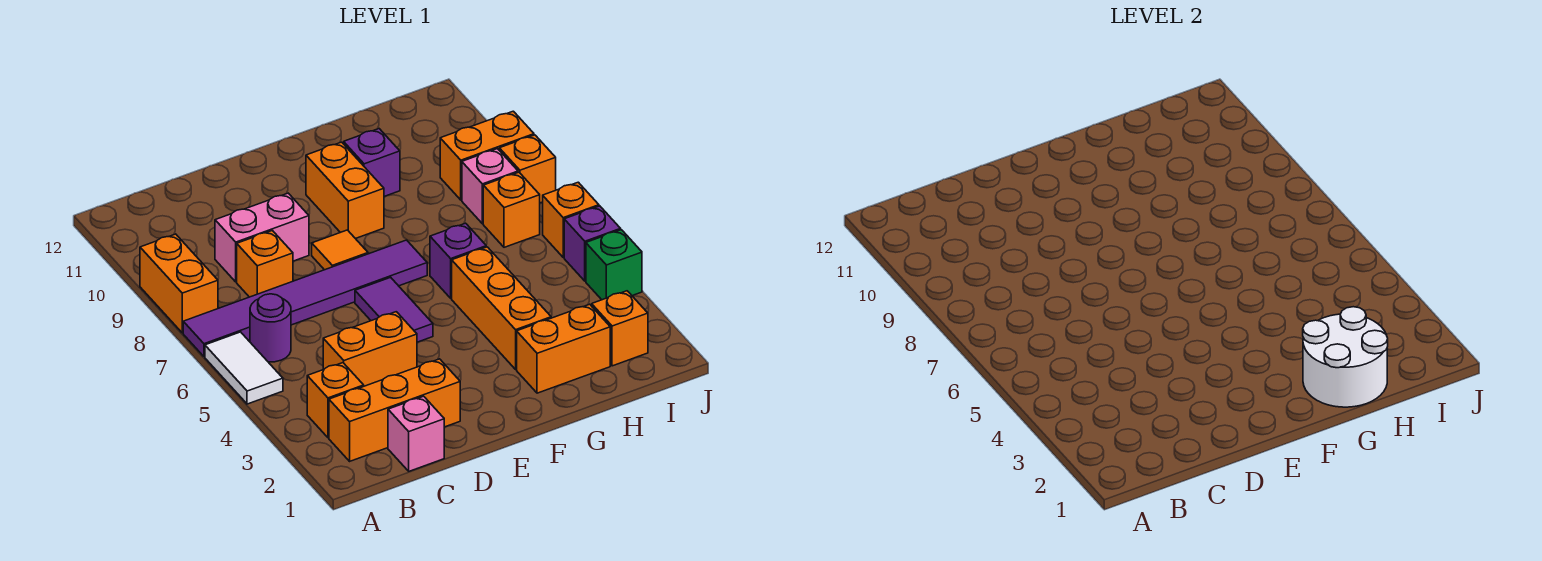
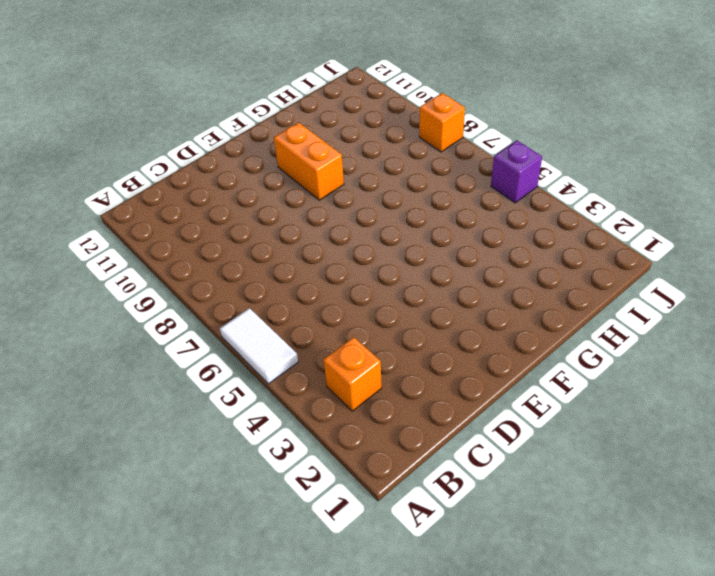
none -> purple tile A7:F7 level 1
none -> orange brick A8:A9 level 1
none -> orange brick B2:D2 level 1

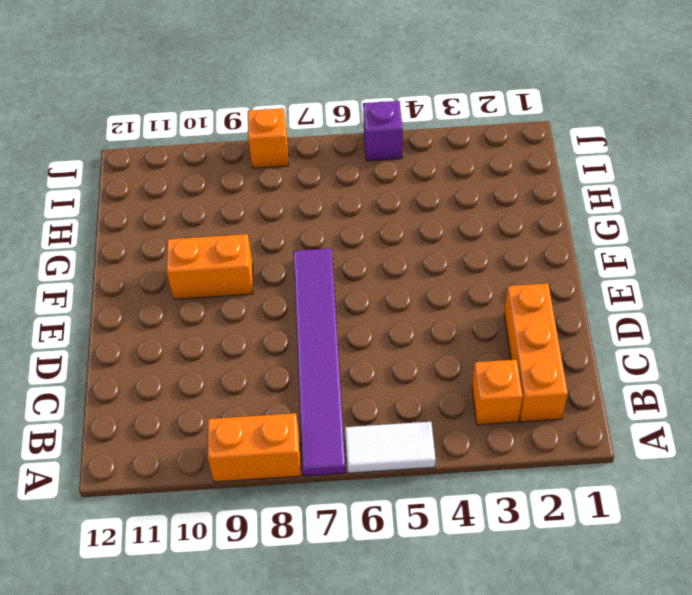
none -> purple round brick B6 level 1
none -> pink brick C1 level 1
none -> orange brick C4:D4 level 1

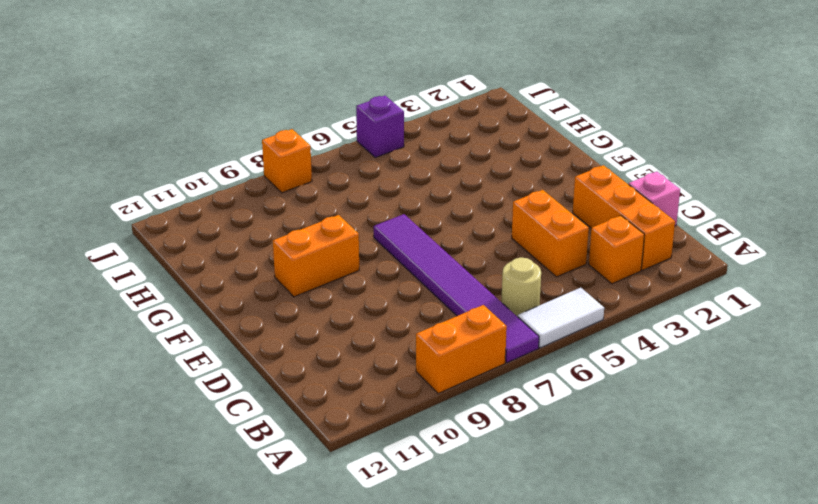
tan round brick B6 level 1 -> purple round brick B6 level 1
none -> orange brick C8 level 1
none -> pink brick C9:D9 level 1
none -> purple tile E5:E6 level 1

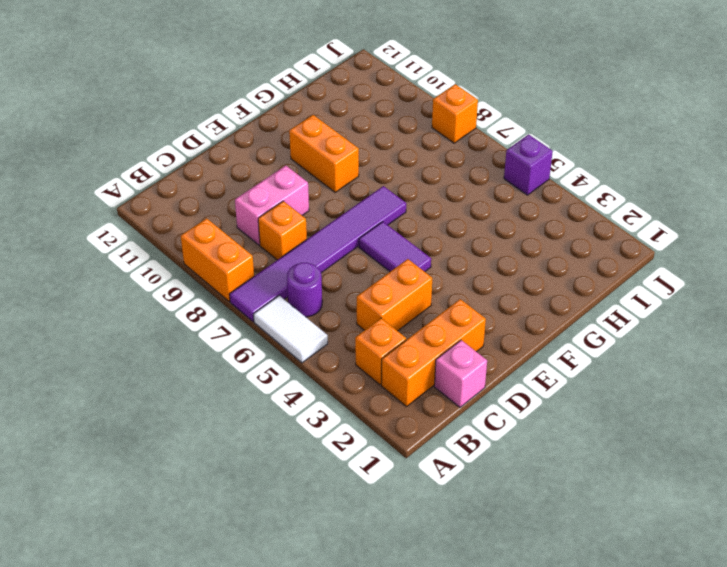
none -> orange tile E8 level 1
none -> orange brick G2:H2 level 1
none -> orange brick G3:G5 level 1

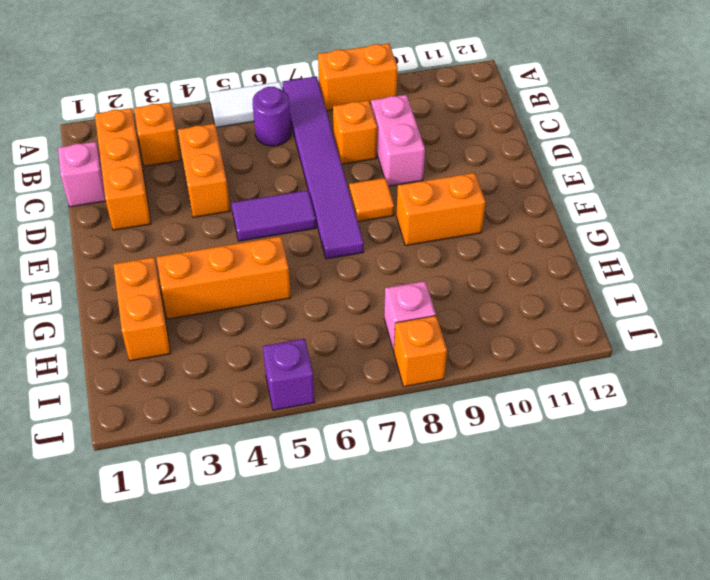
none -> purple brick G6 level 1
none -> purple brick G10 level 1
none -> orange brick I2 level 1

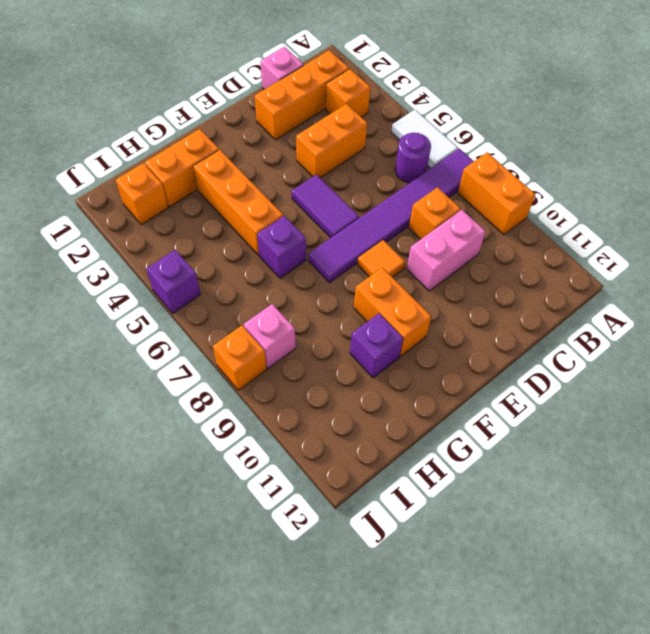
none -> orange brick I7 level 1
none -> orange brick I9:J9 level 1
none -> green brick J4 level 1

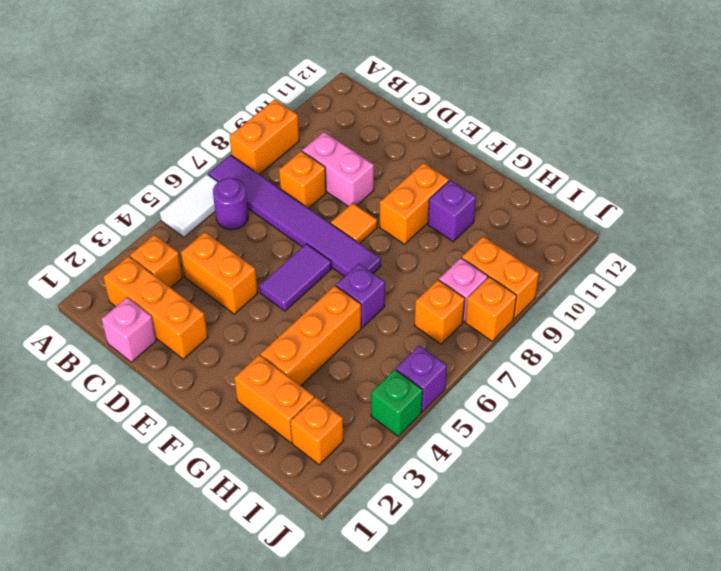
none -> orange brick J6 level 1
none -> white round brick G1:H2 level 2

